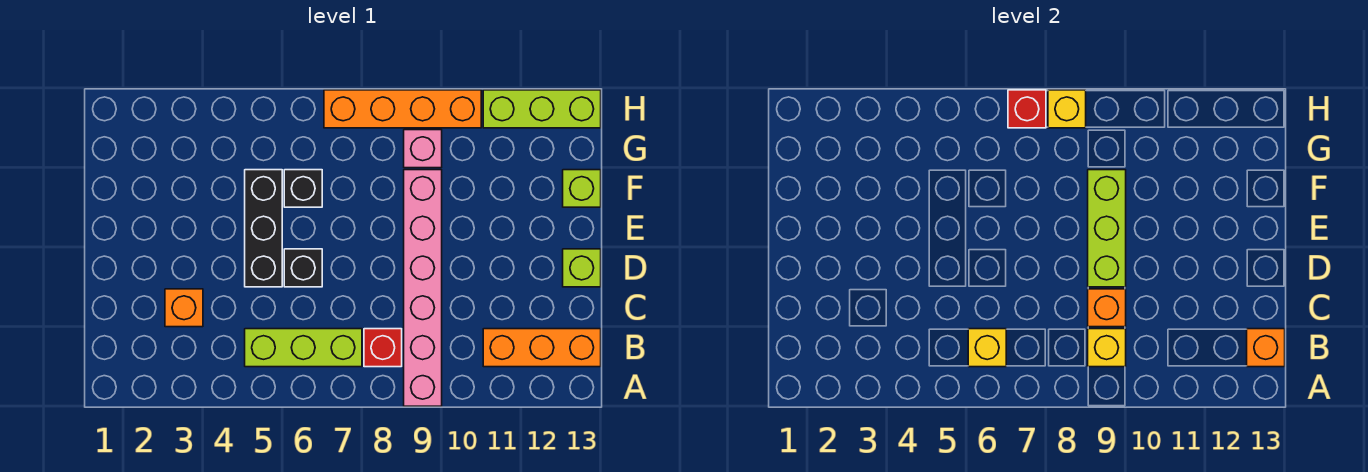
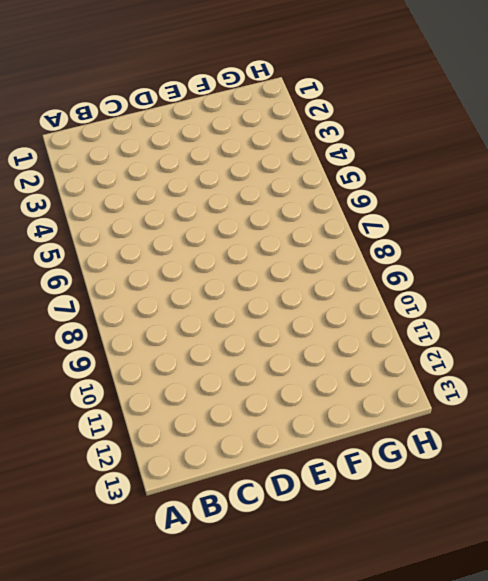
none -> pink brick A9:F9 level 1
none -> lime brick B5:B7 level 1
none -> red brick B8 level 1

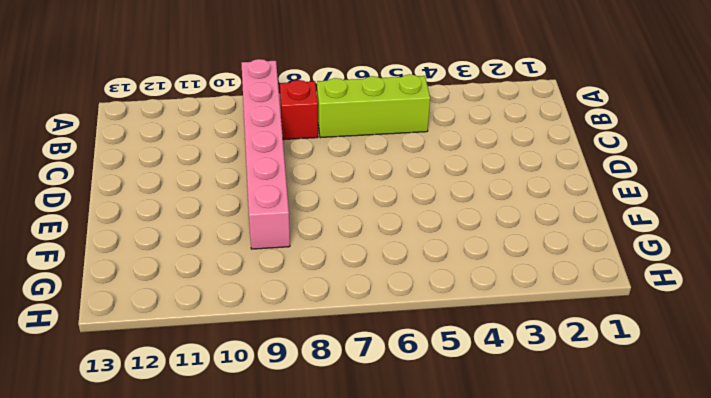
none -> orange brick B11:B13 level 1
none -> orange brick C3 level 1
none -> black brick D5:F5 level 1

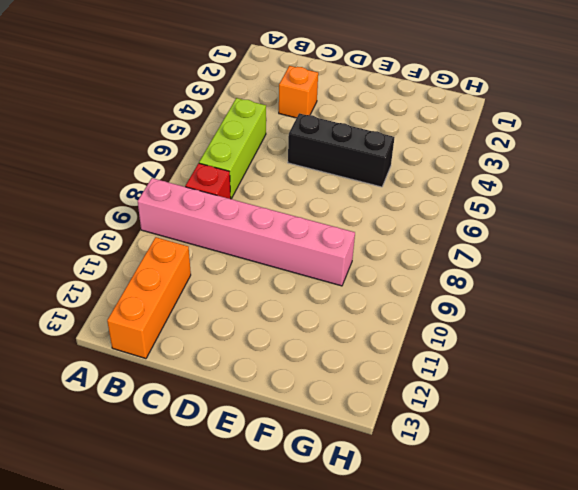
none -> black brick D6 level 1
none -> lime brick D13 level 1
none -> black brick F6 level 1

